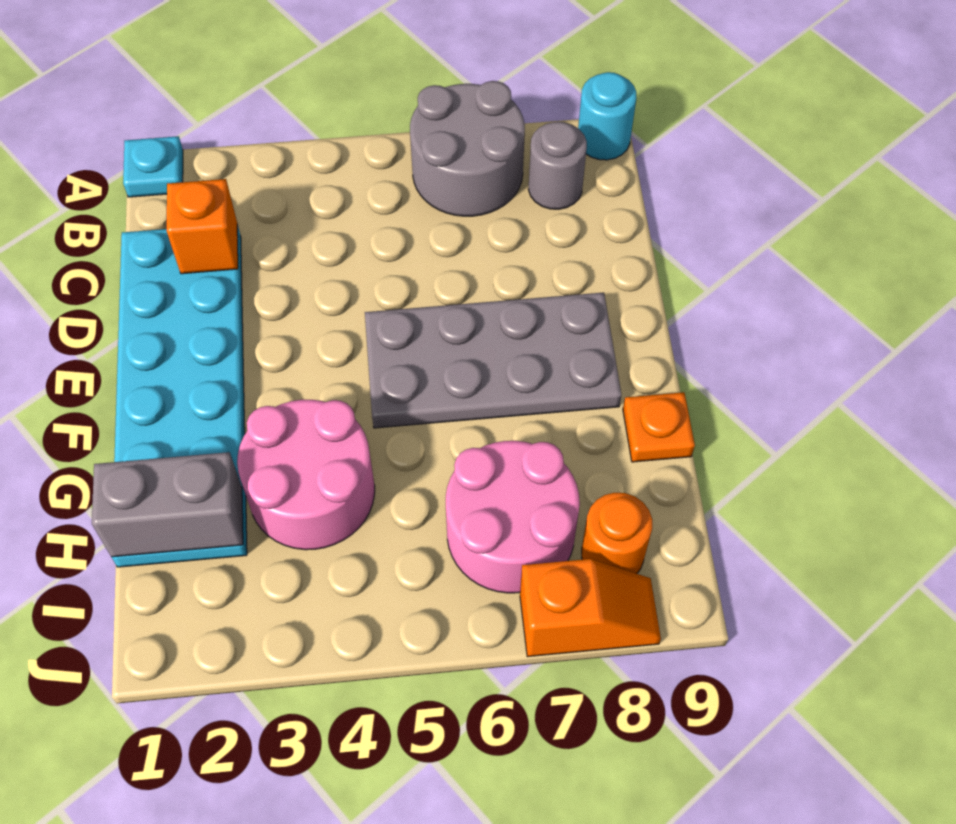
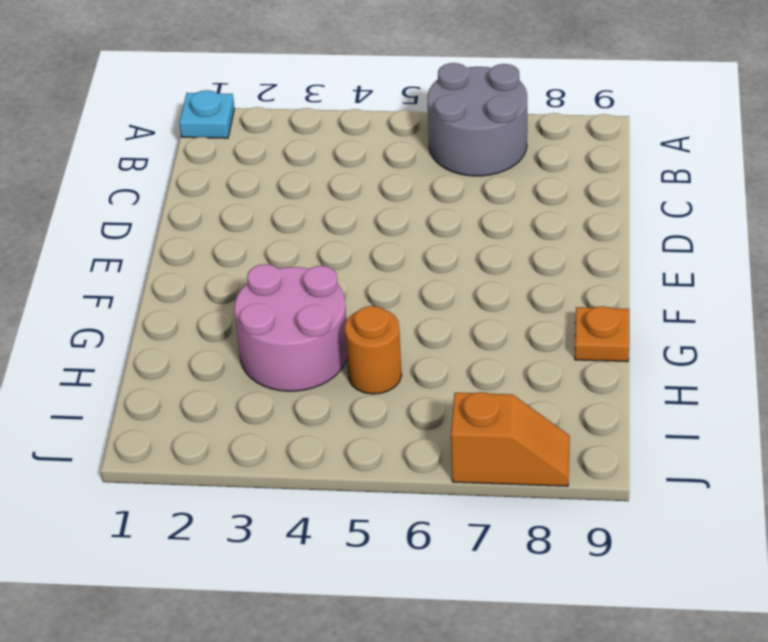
orange round brick H5 level 1 -> orange round brick I8 level 1
none -> cyan round brick A9 level 1
none -> grey round brick B8 level 1
none -> cyan plate C1:H2 level 1

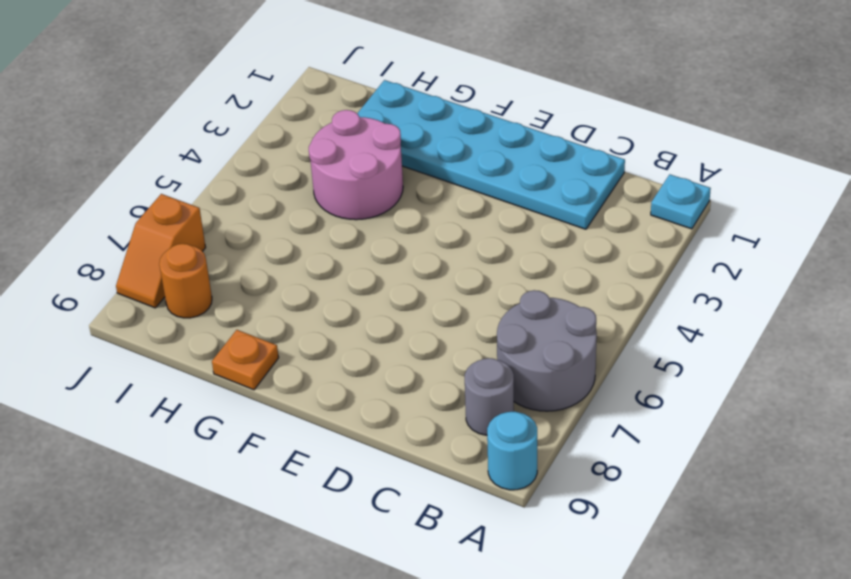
none -> grey plate E5:F8 level 1
none -> pink round brick H6:I7 level 1
none -> orange brick C2 level 2

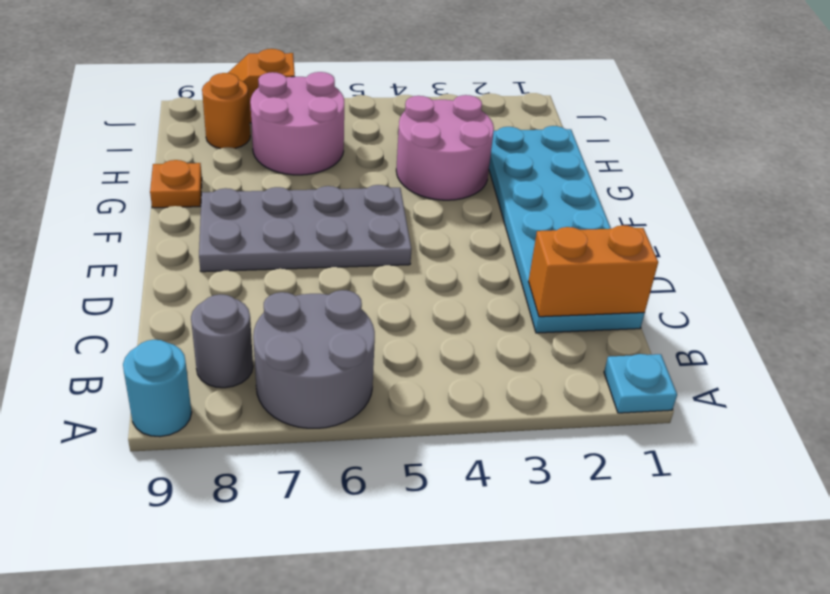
orange brick C1:C2 level 2 -> orange brick C2 level 2
none -> grey brick H1:H2 level 2

